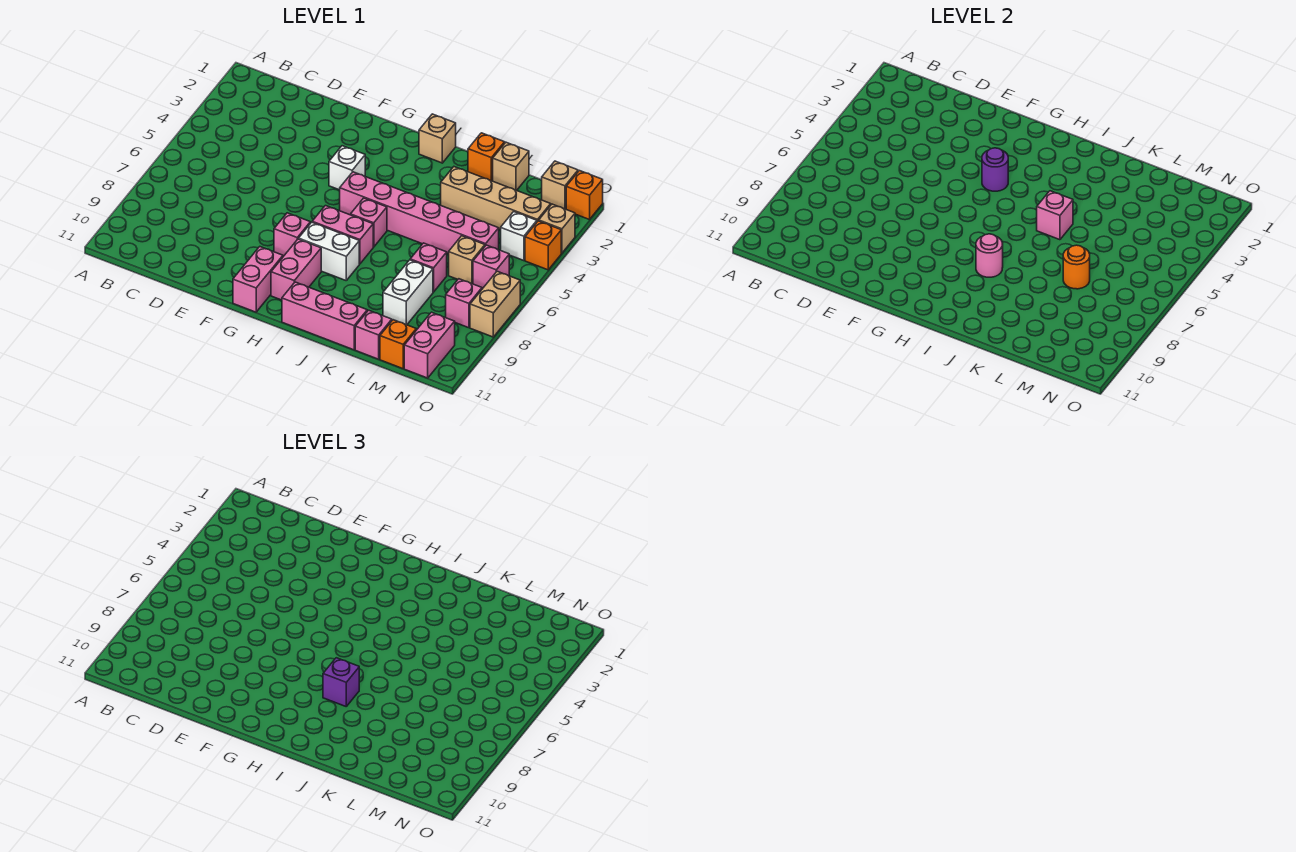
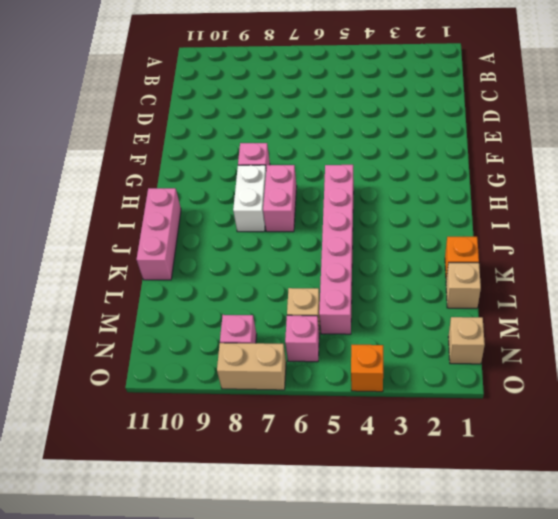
none -> white brick G4 level 1
none -> pink brick G10:G11 level 1
none -> pink brick H9:H10 level 1
none -> tan brick I1 level 1

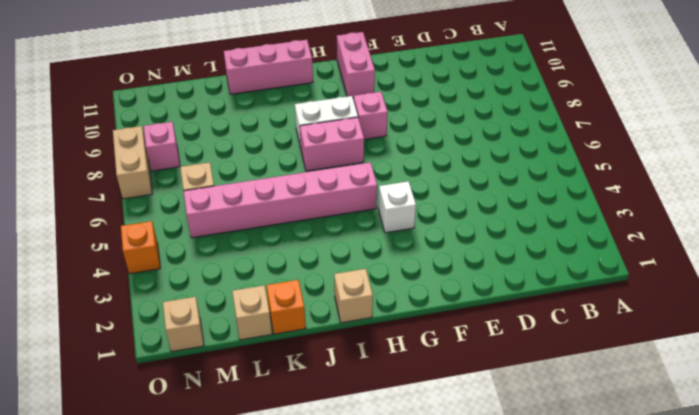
none -> pink brick H9:H10 level 1
none -> pink brick I6 level 1
none -> tan brick K3:N3 level 1
none -> pink brick L7 level 1

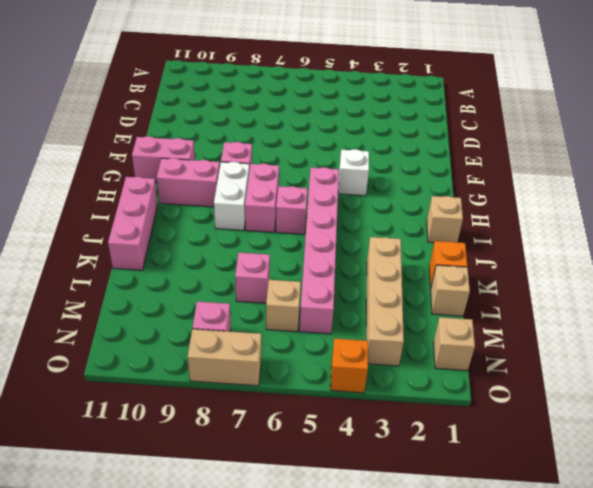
none -> white brick L8:L9 level 1
none -> pink brick L11 level 1
none -> orange brick M11 level 1
none -> white brick N4 level 1

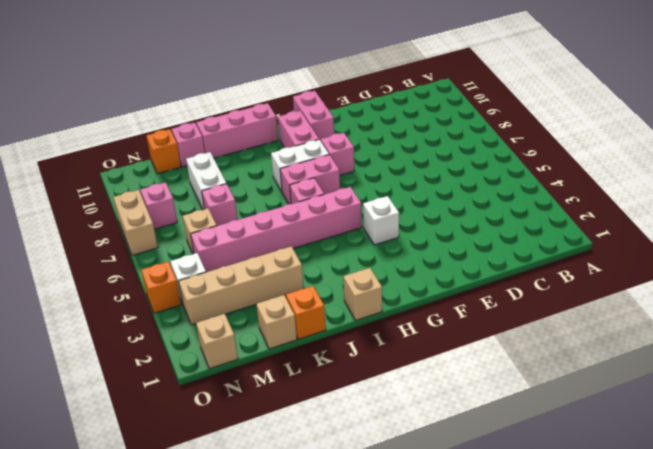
none -> pink brick N6 level 1
none -> pink brick N10:N11 level 1
none -> orange brick O1 level 1
none -> tan brick O3 level 1

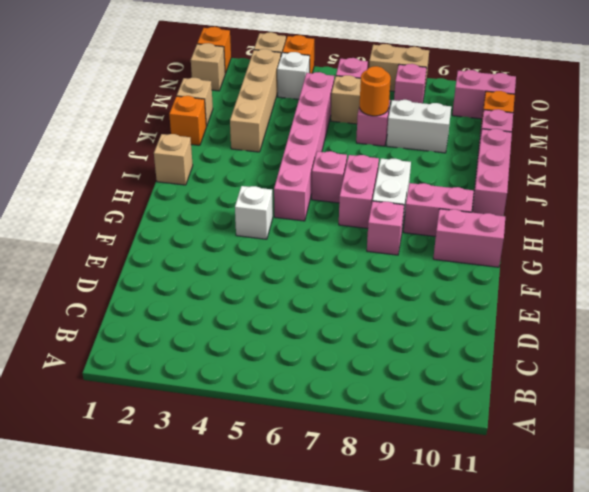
none -> purple round brick G4 level 2
none -> pink round brick I8 level 2
none -> pink brick J5 level 2
none -> purple brick I8 level 3

